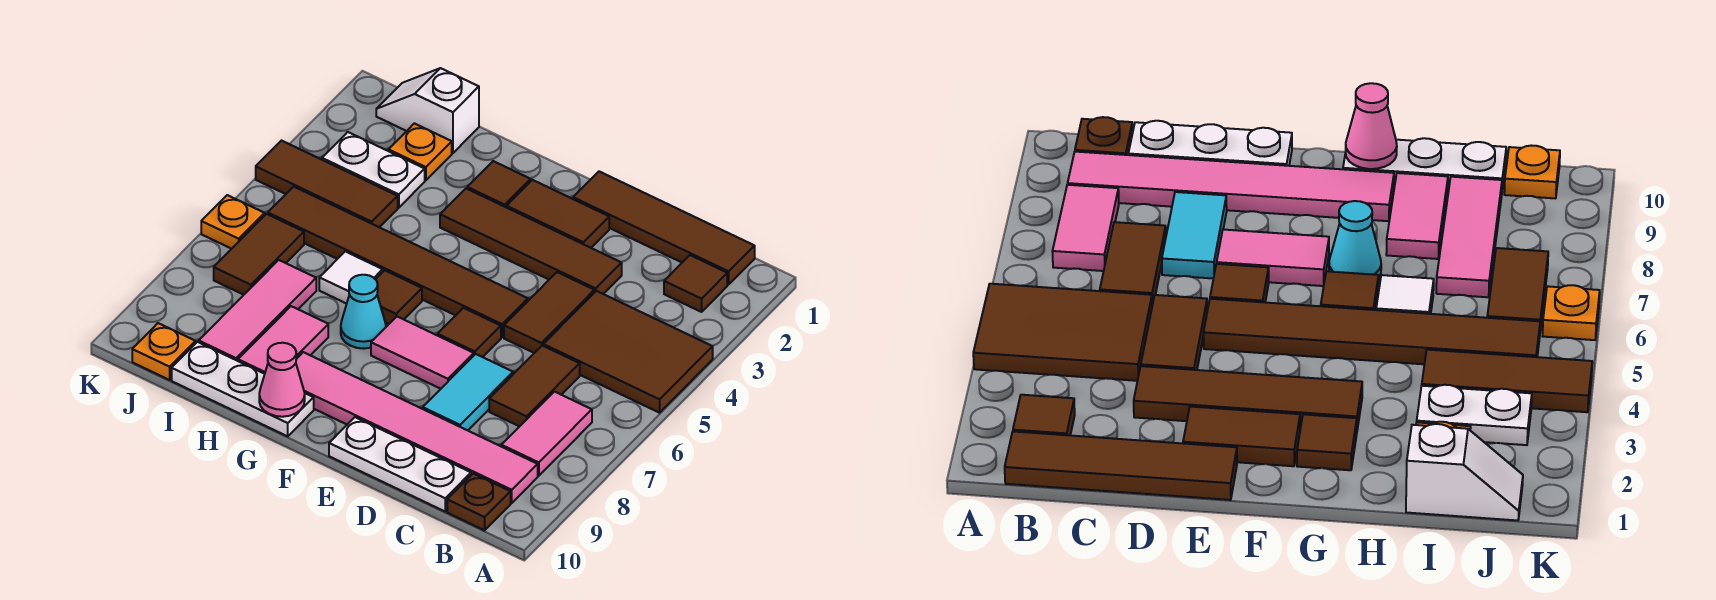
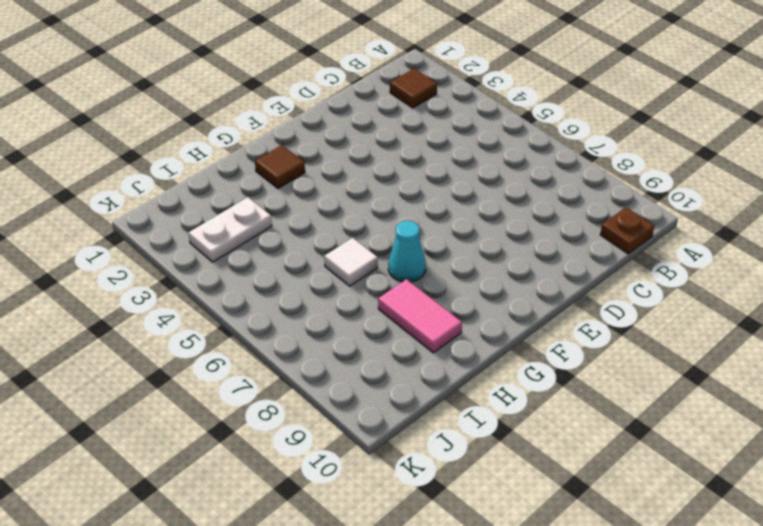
none -> brown tile A4:C5 level 1
none -> brown tile B1:E1 level 1
none -> pink tile B7:B8 level 1
none -> pink tile B9:G9 level 1

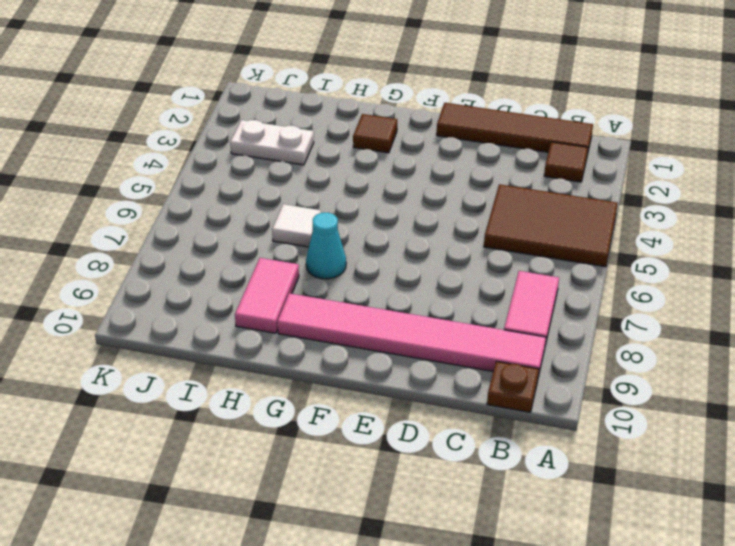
none -> brown tile C6:C7 level 1
none -> white plate C10:E10 level 1
none -> brown tile D3:G3 level 1
none -> brown tile D4:D5 level 1

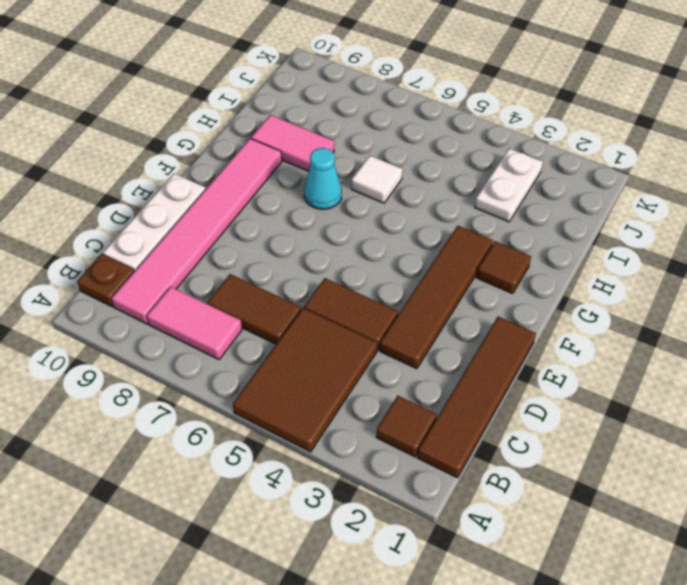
none -> cyan tile D7:D8 level 1
none -> brown tile E2:F2 level 1
none -> brown tile E5:J5 level 1
none -> brown tile E6 level 1

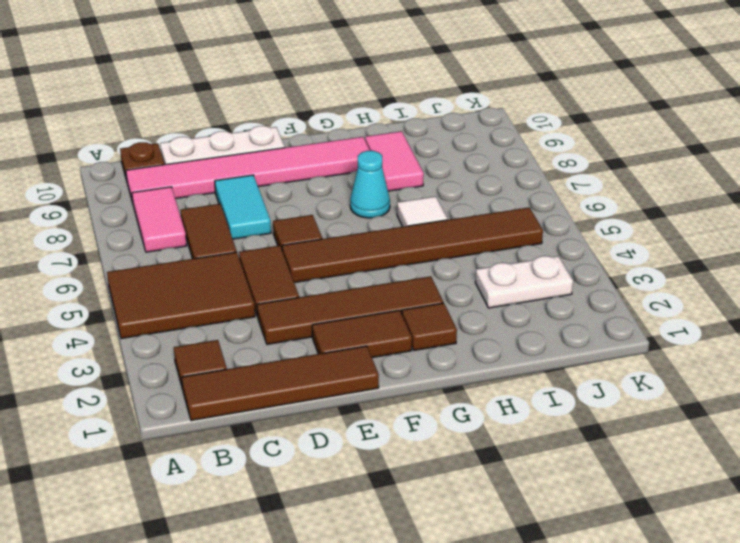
none -> pink tile E7:F7 level 1
none -> brown tile G6 level 1
none -> white plate G10:I10 level 1
none -> white slope I1:J1 level 1 top I

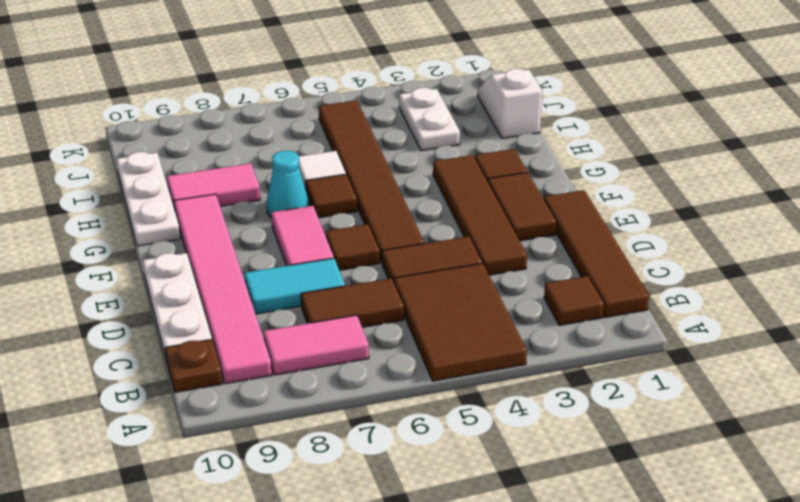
none -> orange plate I2 level 1
none -> brown tile I4:K4 level 1
none -> pink tile I7:I9 level 1
none -> brown tile J6:J7 level 1

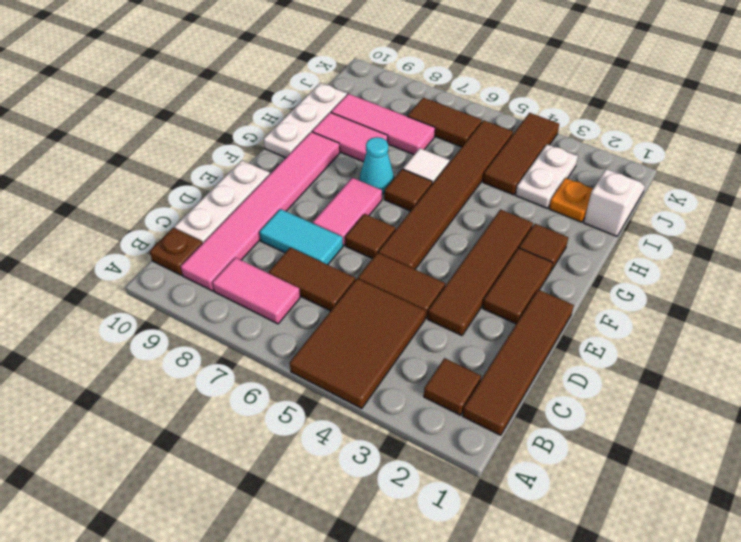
none -> orange plate J10 level 1
none -> orange plate K6 level 1
none -> pink cone G10 level 2

